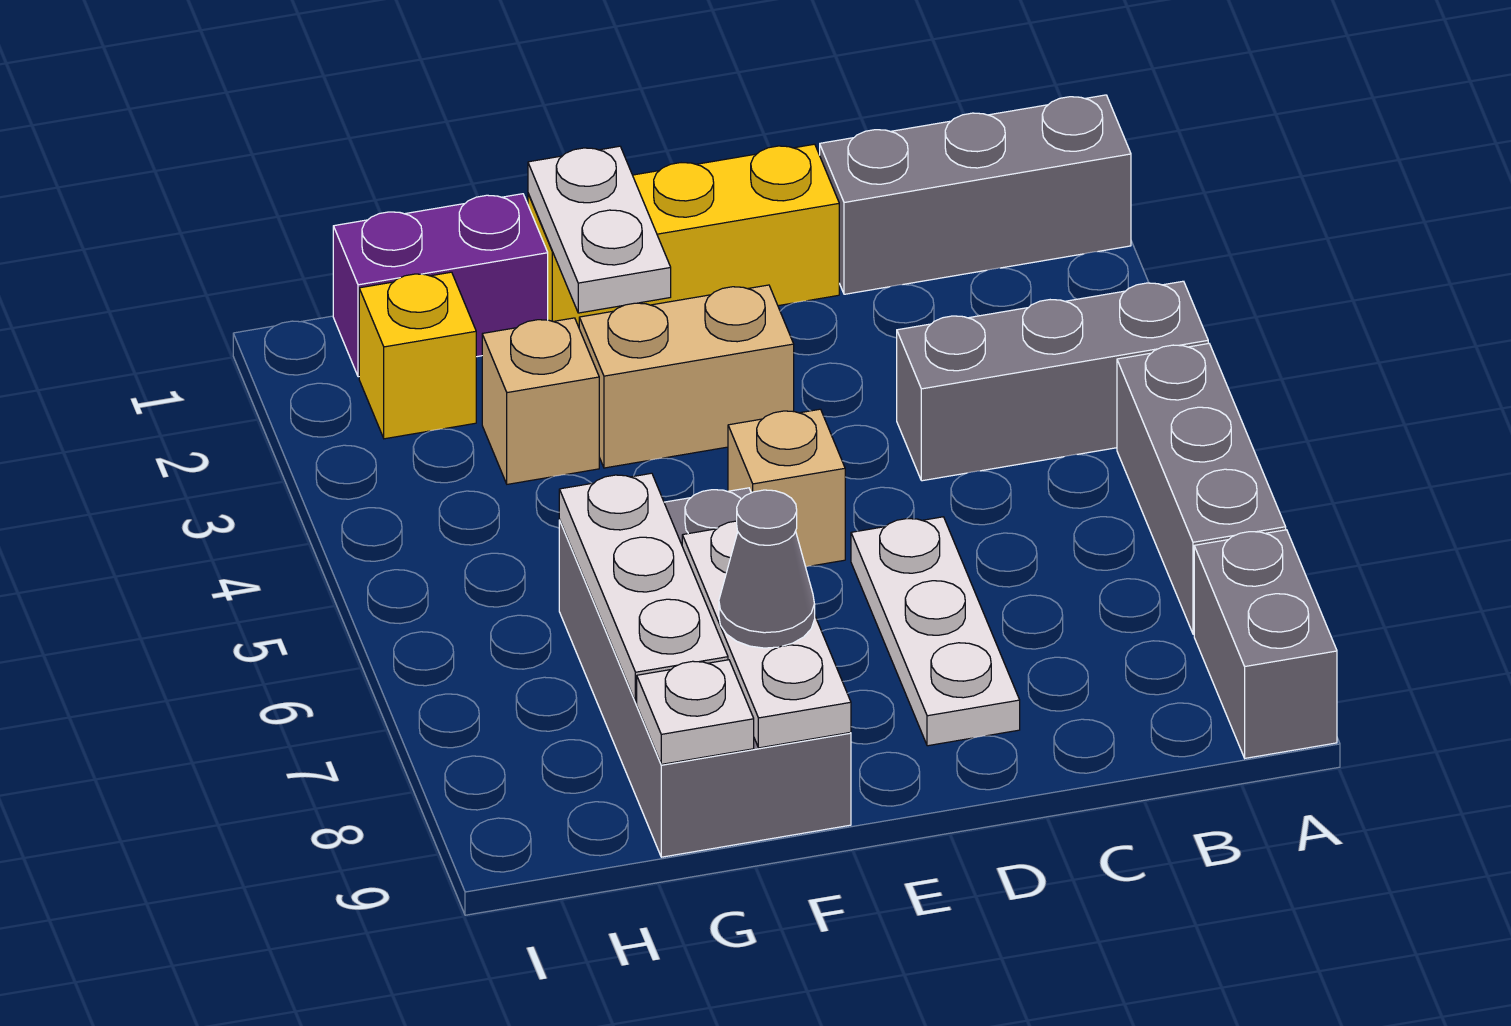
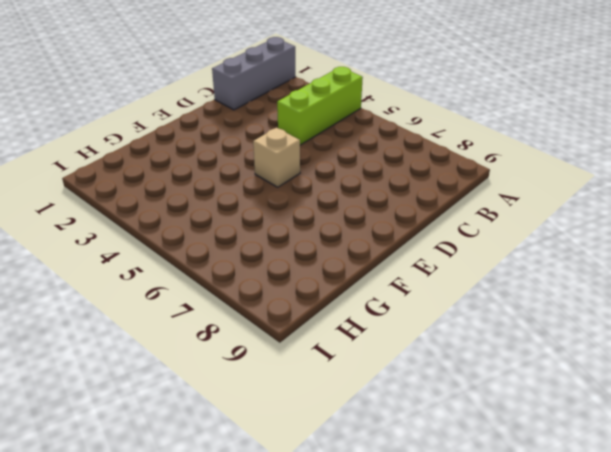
lime brick A4:C4 level 1 -> grey brick A4:C4 level 1
none -> grey brick A5:A7 level 1
none -> grey brick A8:A9 level 1
none -> yellow brick D1:F1 level 1

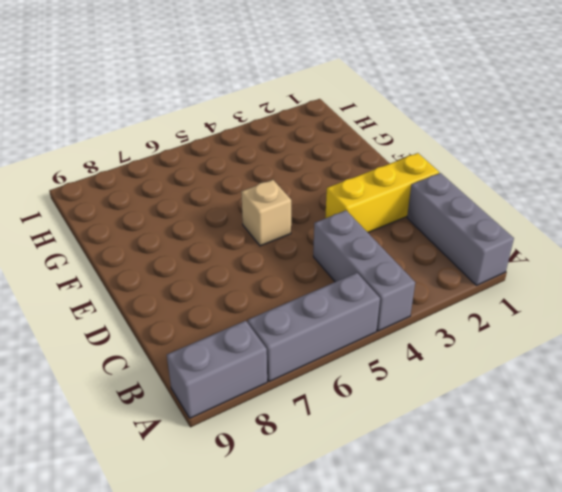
yellow brick D1:D3 level 1 -> yellow brick D1:F1 level 1
none -> white plate D6:D8 level 1
none -> tan brick E3:F3 level 1
none -> grey brick F6:G9 level 1

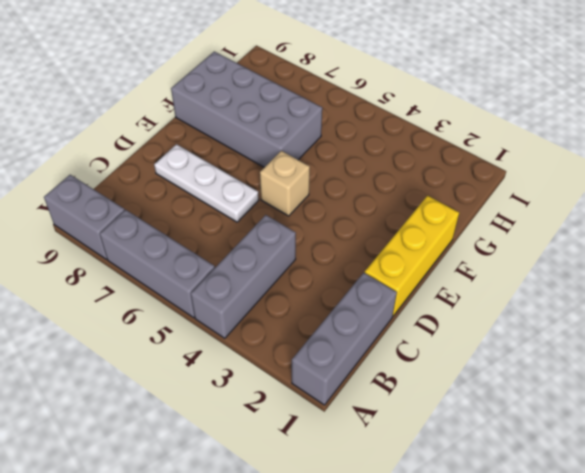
none -> tan brick E3:F3 level 1
none -> purple brick G1:H1 level 1
none -> tan brick G3 level 1

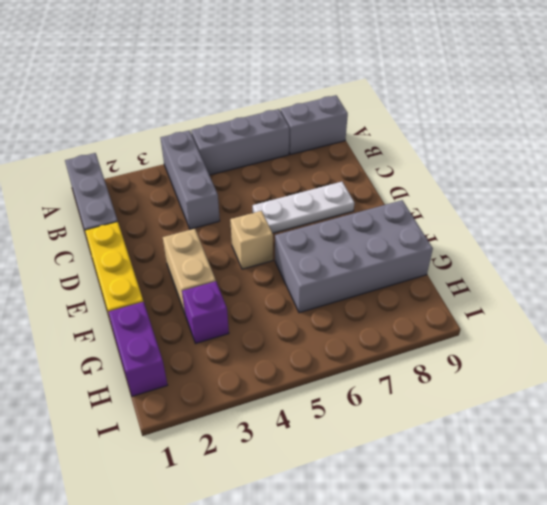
purple brick G3 level 1 -> tan brick G3 level 1
none -> yellow brick H2 level 1
none -> white plate F1:F2 level 2
none -> white plate F7:F9 level 2

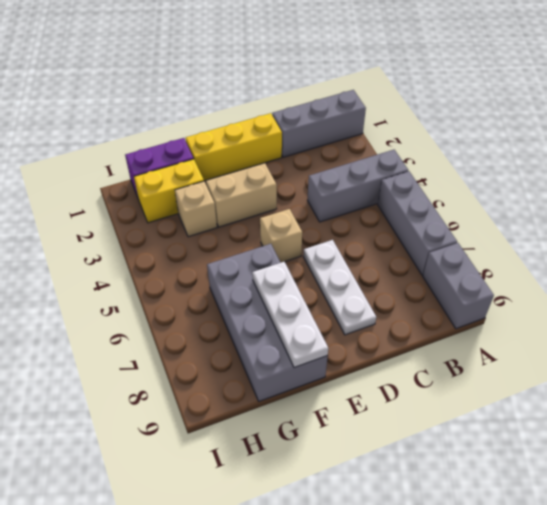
yellow brick G2:H2 level 1 -> yellow brick H2 level 1
none -> white plate F1:F2 level 2
none -> white plate G6:G8 level 2
none -> white plate G9 level 2

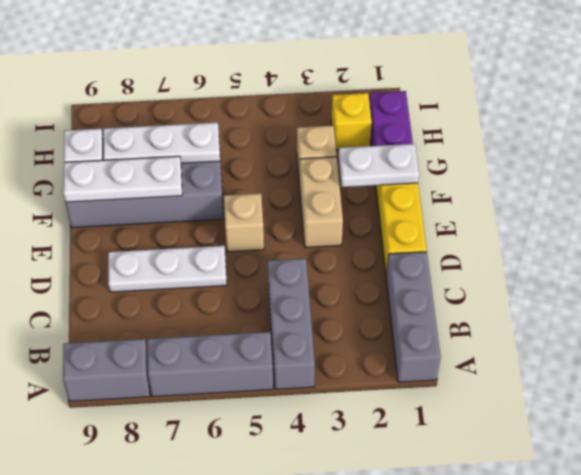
none -> grey cone F8 level 3

